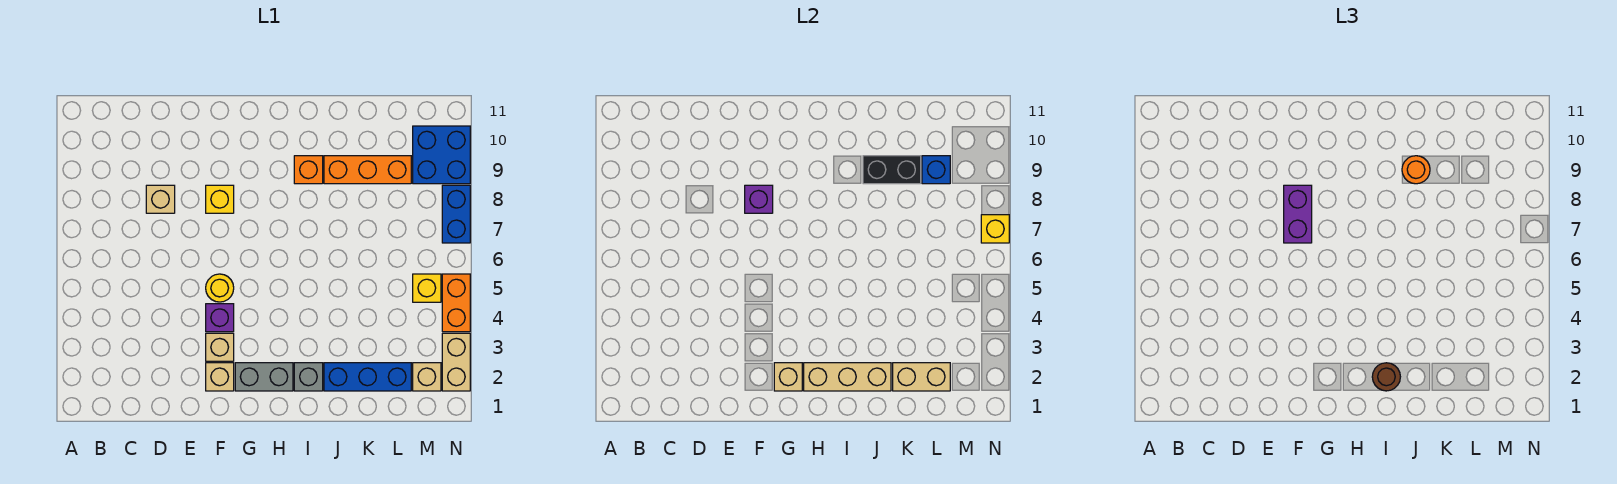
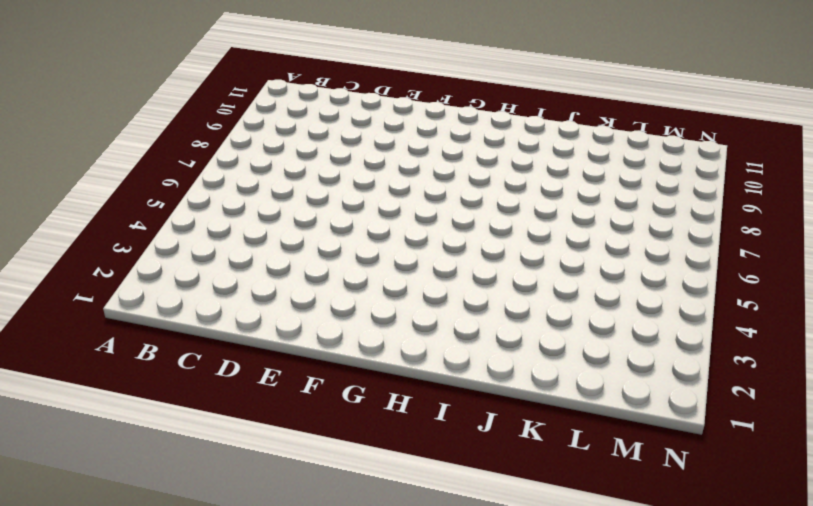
none -> tan brick D8 level 1
none -> tan brick F2 level 1
none -> tan brick F3 level 1

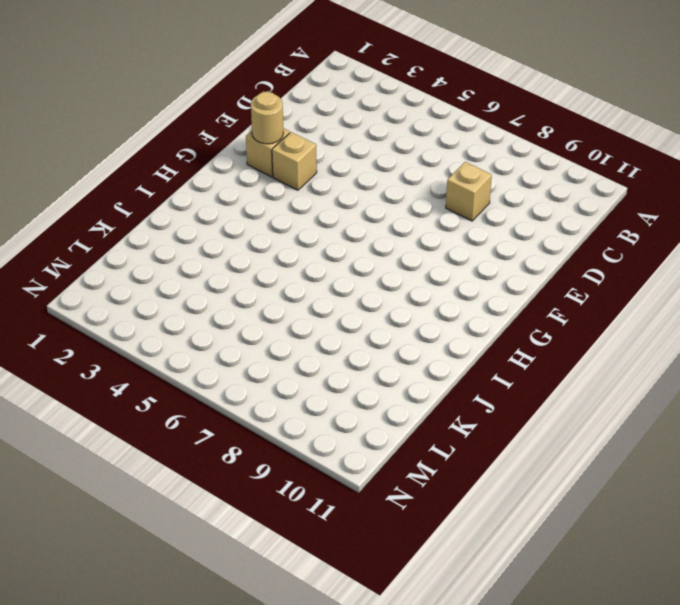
tan round brick F2 level 2 -> none
none -> purple brick F4 level 1
none -> yellow round brick F5 level 1
none -> yellow brick F8 level 1

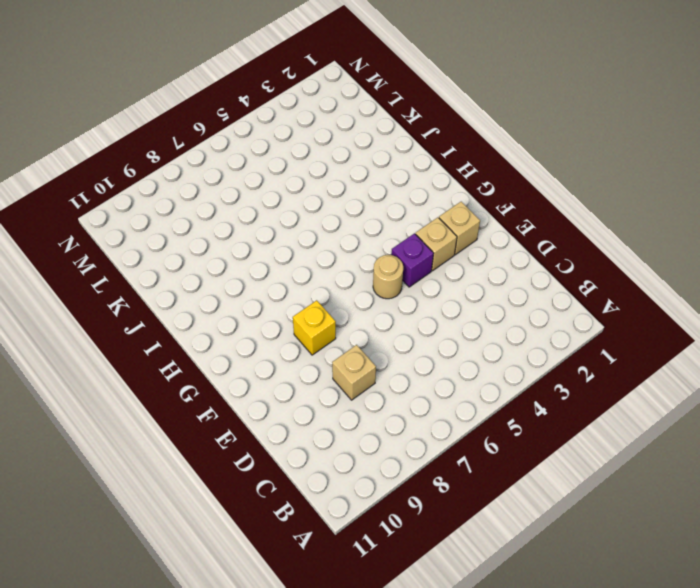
tan round brick F5 level 1 -> yellow round brick F5 level 1
none -> grey brick G2:H2 level 1
none -> grey brick I2 level 1
none -> orange brick I9 level 1

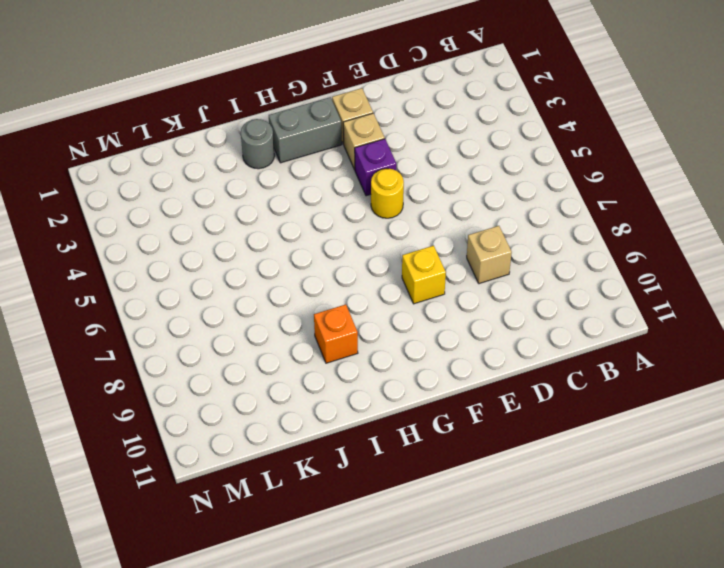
grey round brick I2 level 1 -> grey brick I2 level 1
none -> blue brick J2:L2 level 1
none -> orange brick J9:L9 level 1
none -> tan brick M2 level 1

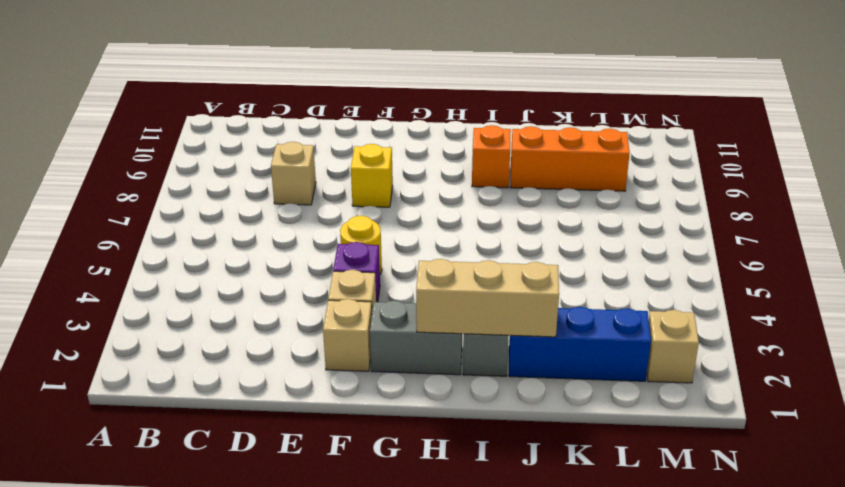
none -> yellow brick M5 level 1
none -> blue brick M9:N10 level 1
none -> tan brick N2:N3 level 1

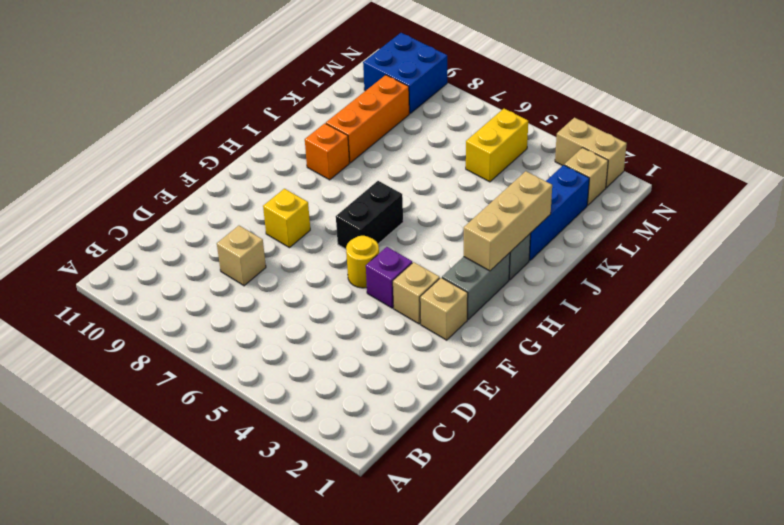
black brick G6:H6 level 1 -> black brick J9:K9 level 2
yellow brick L5:M5 level 1 -> yellow brick M5 level 1
none -> orange brick N4:N5 level 1
none -> blue brick N7:N8 level 1
none -> purple brick F8 level 2

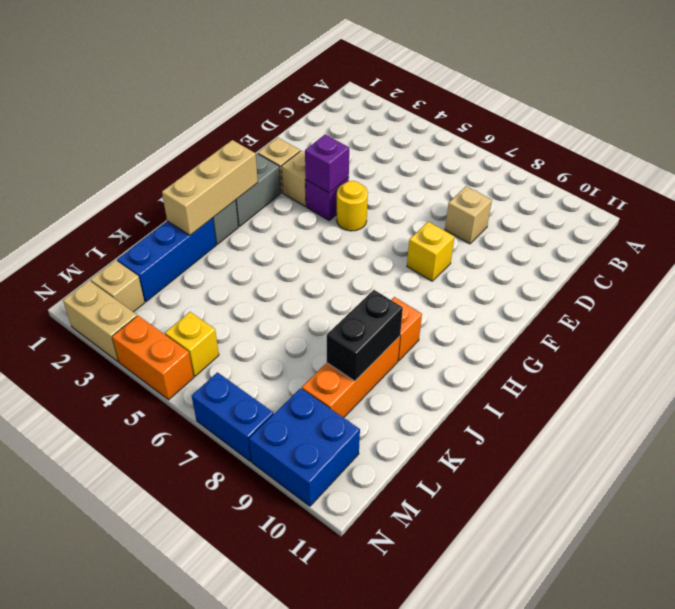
purple brick F4 level 2 -> purple brick F8 level 2
none -> tan brick G2 level 2
none -> tan brick K2:L2 level 2
none -> blue brick L9 level 2

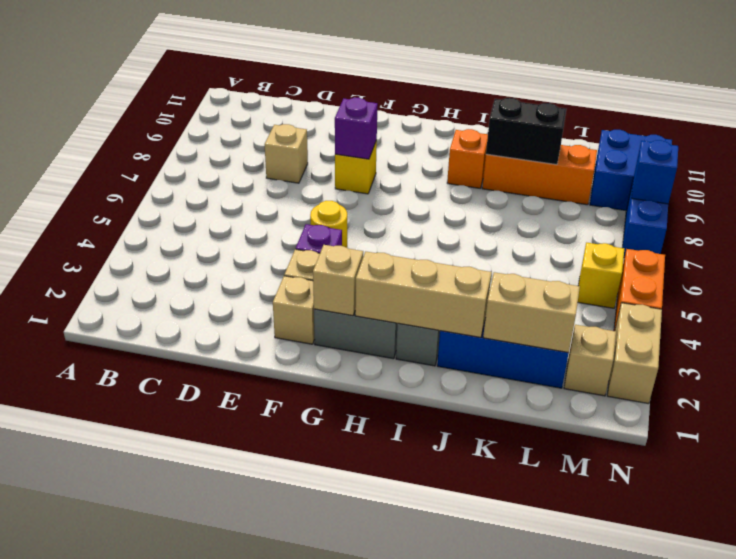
blue brick N8 level 2 -> blue brick L9 level 2
none -> yellow brick N7 level 2
none -> purple brick F7:F8 level 3
none -> brown round brick I2 level 3

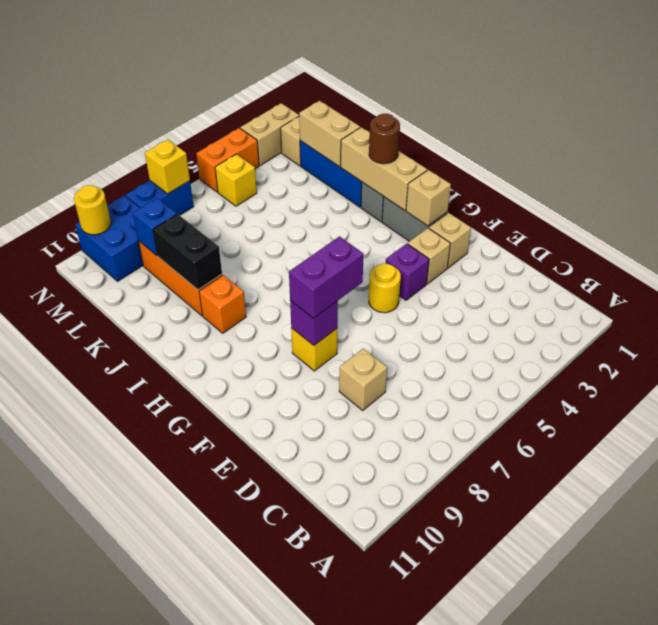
yellow round brick N10 level 2 -> none
none -> orange round brick J9 level 3

